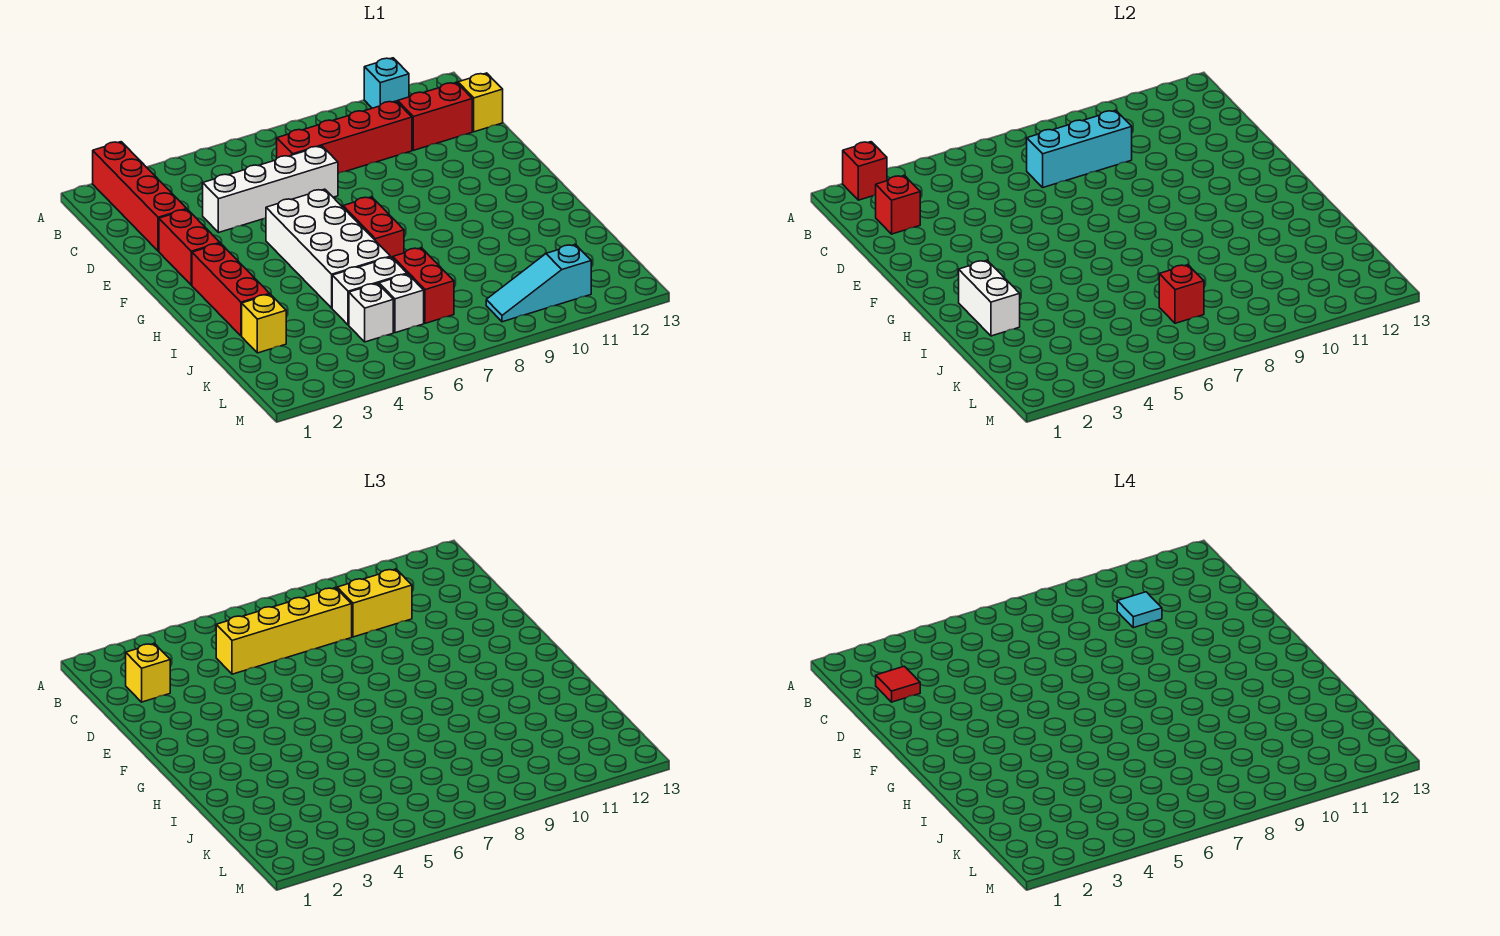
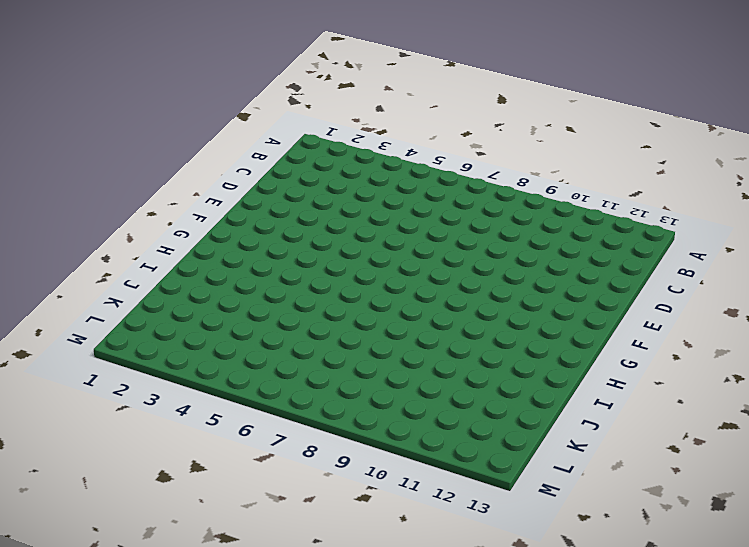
none -> red brick A2:D2 level 1
none -> cyan brick A11 level 1
none -> red brick C7:C10 level 1

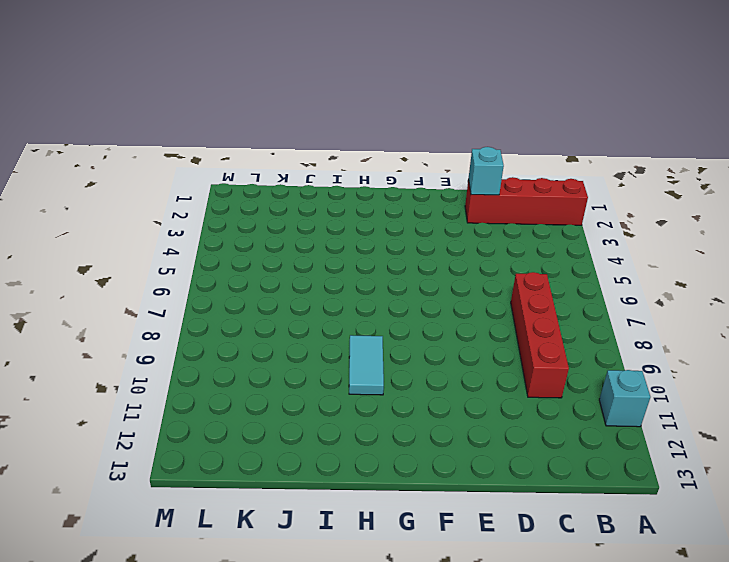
cyan brick D2 level 2 -> none
cyan tile H9:H10 level 1 -> none
none -> red brick C11:C12 level 1
none -> yellow brick C13 level 1
none -> white brick D4:D7 level 1

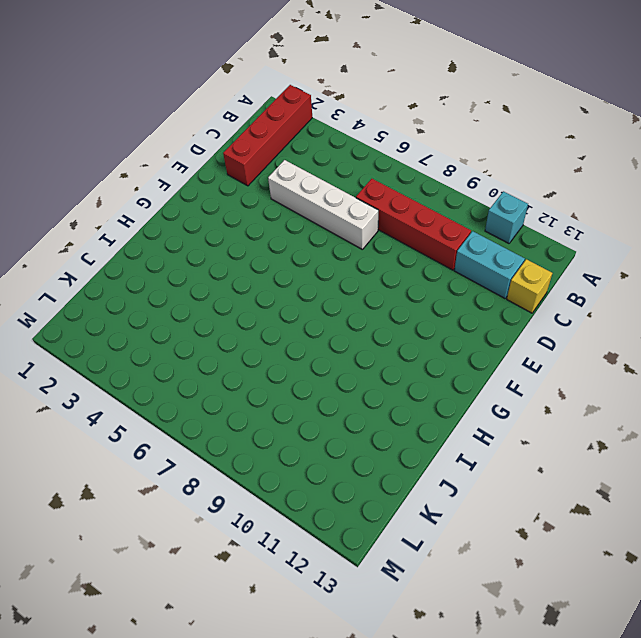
cyan brick C11:C12 level 1 -> red brick C11:C12 level 1
none -> red brick E2:F2 level 1
none -> white brick F5:I6 level 1
none -> red brick G2:I2 level 1

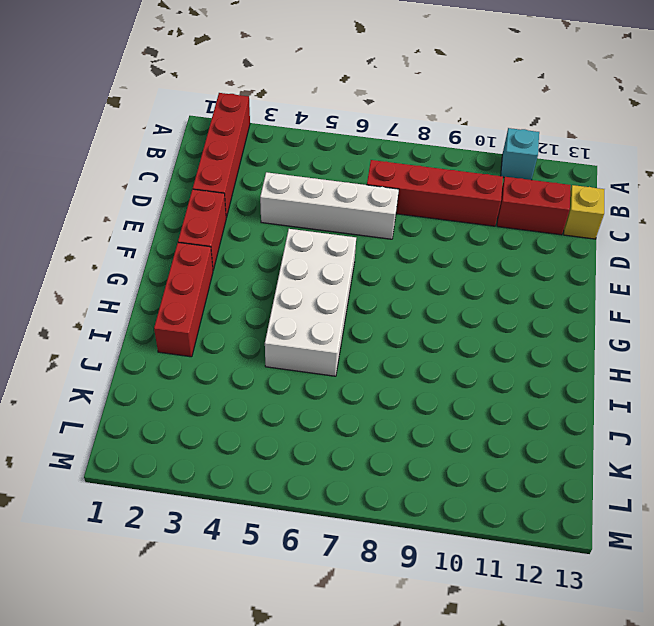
none -> red brick G7:H7 level 1
none -> yellow brick J2 level 1
none -> white brick J5:J6 level 1

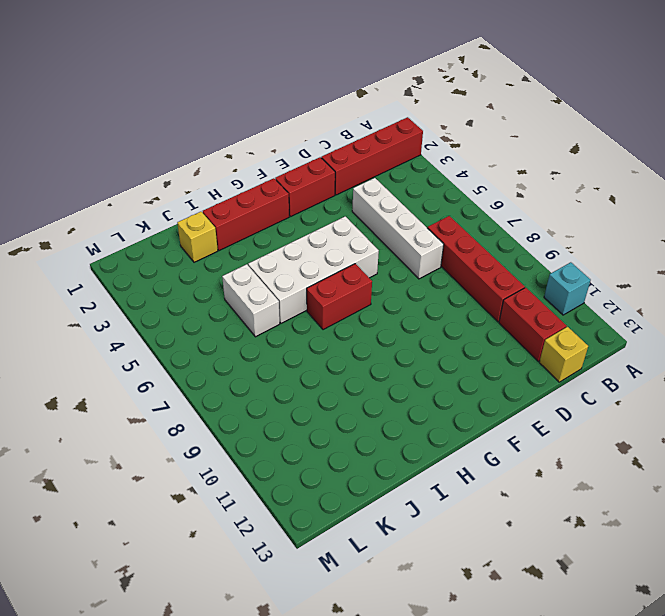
none -> red brick J7:K7 level 1
none -> white brick K5 level 1
none -> white brick K6 level 1

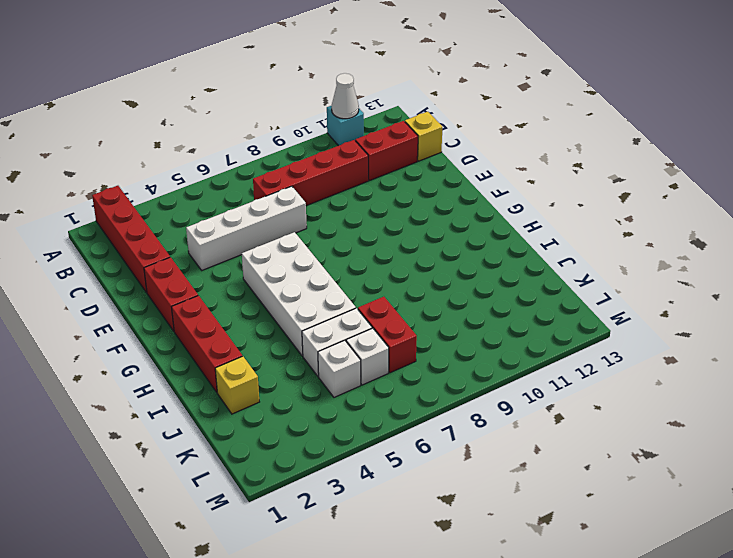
white cone A11 level 2 -> none
none -> red brick G7:H7 level 1
none -> cyan slope L9:L11 level 1 top 11
none -> red brick A2 level 2

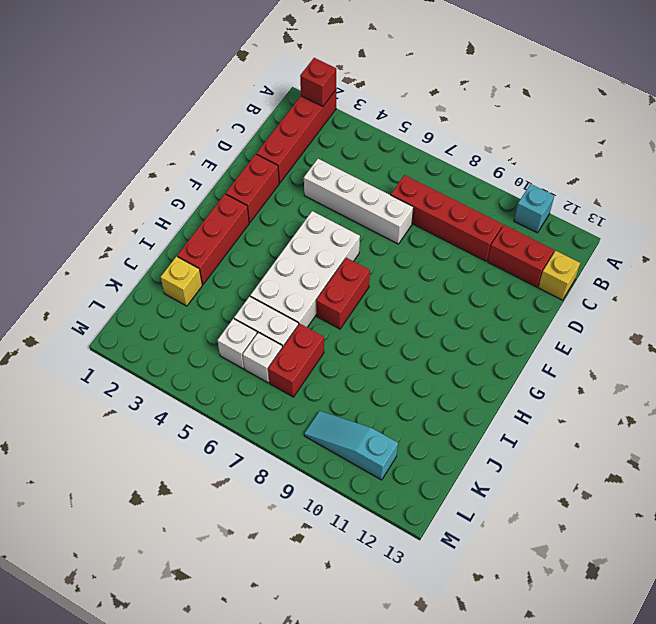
none -> red brick C2 level 2
none -> cyan brick C7:C9 level 2
none -> white brick H2:I2 level 2

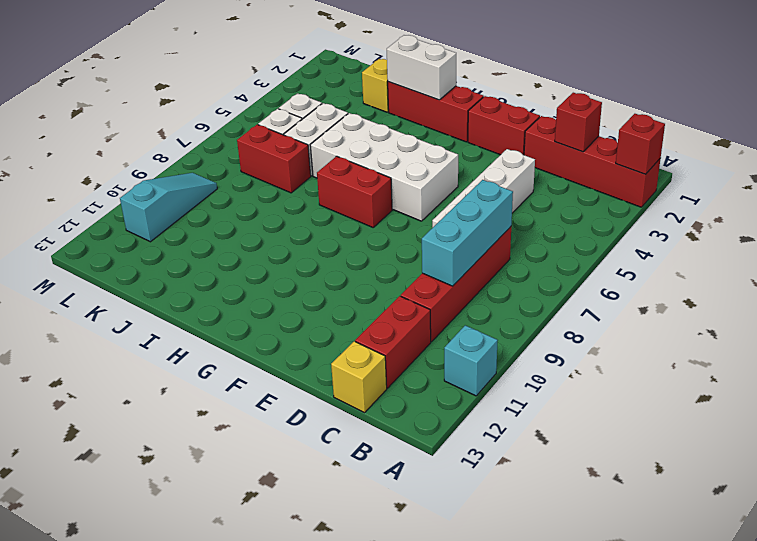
none -> red brick K7 level 2
none -> yellow brick C2 level 3
none -> yellow brick C5:C8 level 3

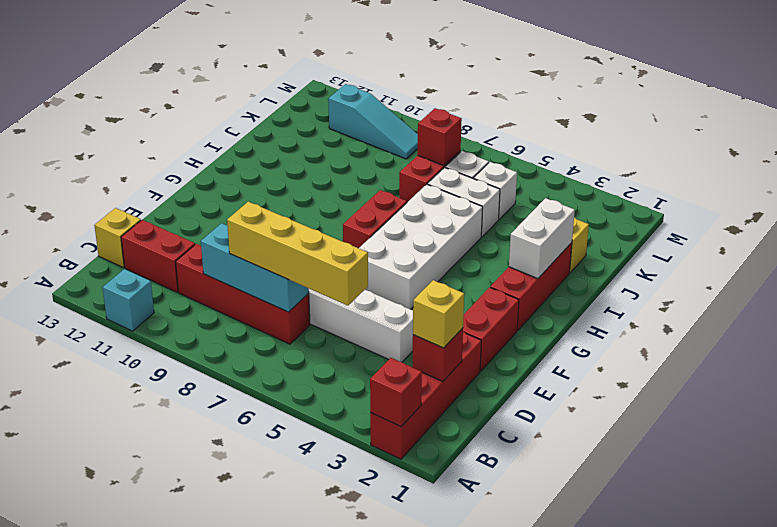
none -> yellow brick C9:C10 level 3
none -> red tile C2 level 4
none -> cyan tile C10 level 4

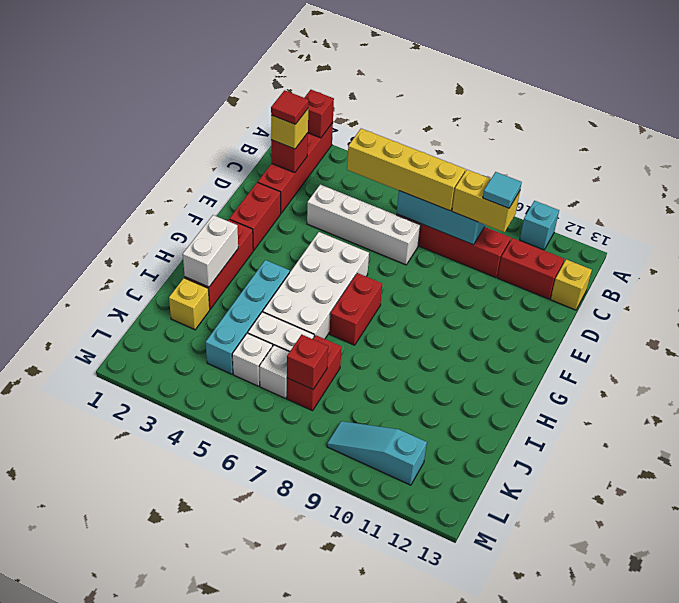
cyan brick H4:K4 level 1 -> none

